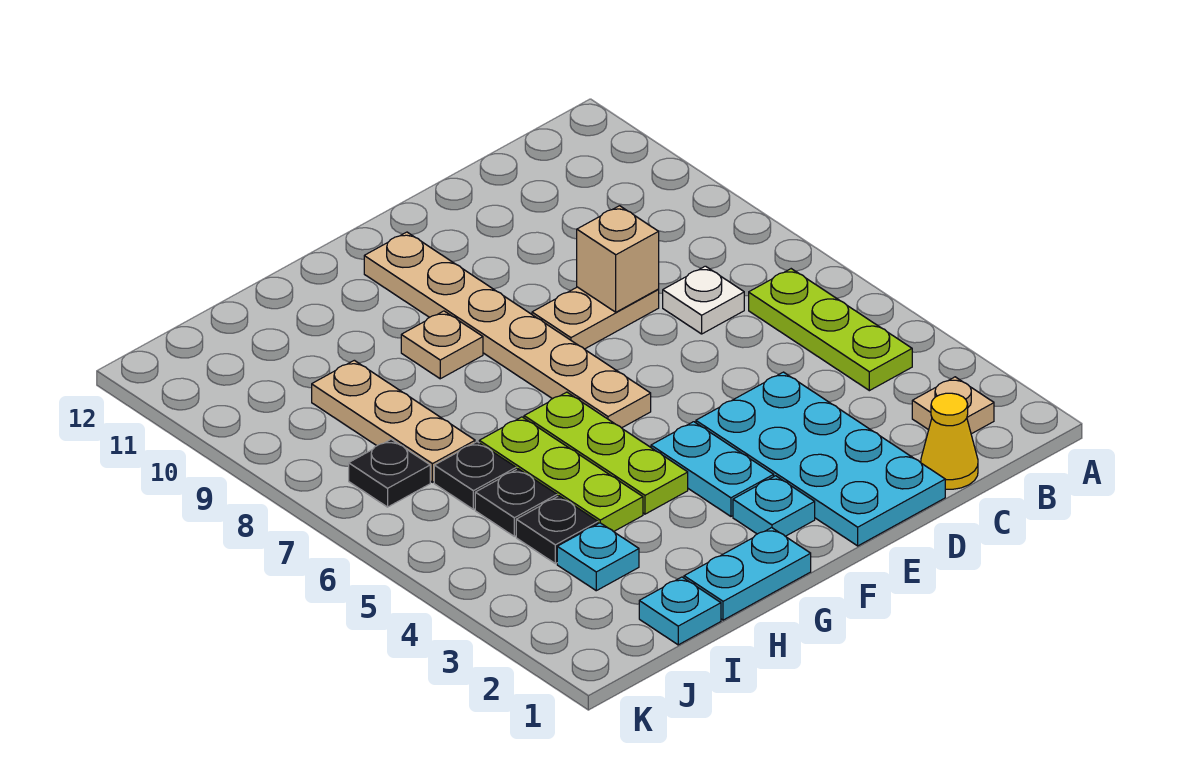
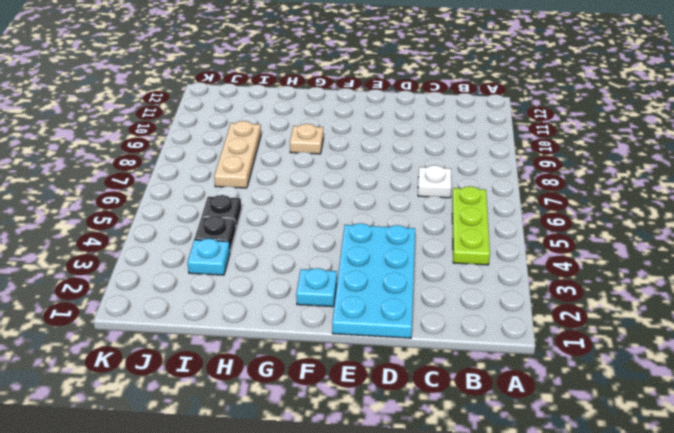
none -> tan plate B2 level 1
none -> yellow cone C1 level 1
none -> tan plate D8:E8 level 1

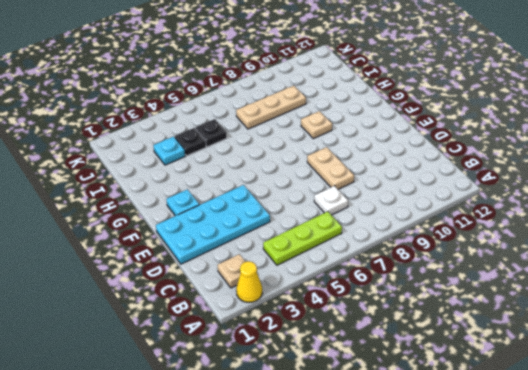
yellow cone A2 level 1 -> yellow cone C1 level 1
none -> cyan plate F3:F4 level 1
none -> tan plate F6:F11 level 1
none -> cyan plate G1:H1 level 1

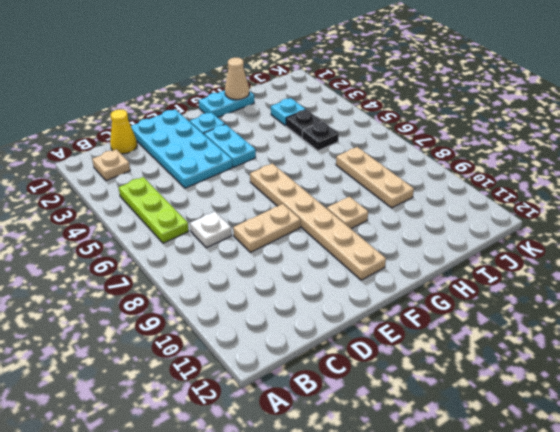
tan cone H1 level 2 -> none
none -> lime plate G4:G6 level 1
none -> lime plate H4:H6 level 1
none -> cyan plate I1 level 1

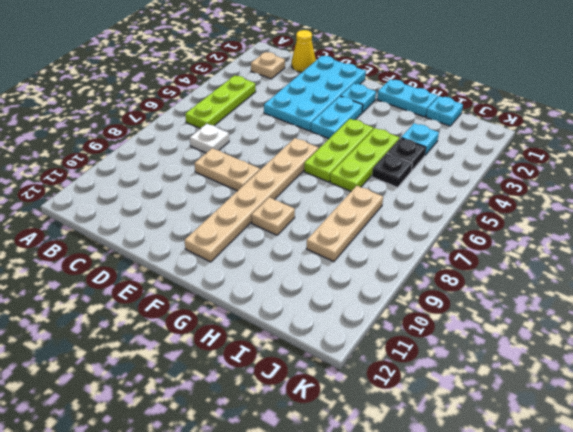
none -> black plate I6 level 1
none -> black plate J7 level 1
none -> tan brick D8 level 2

